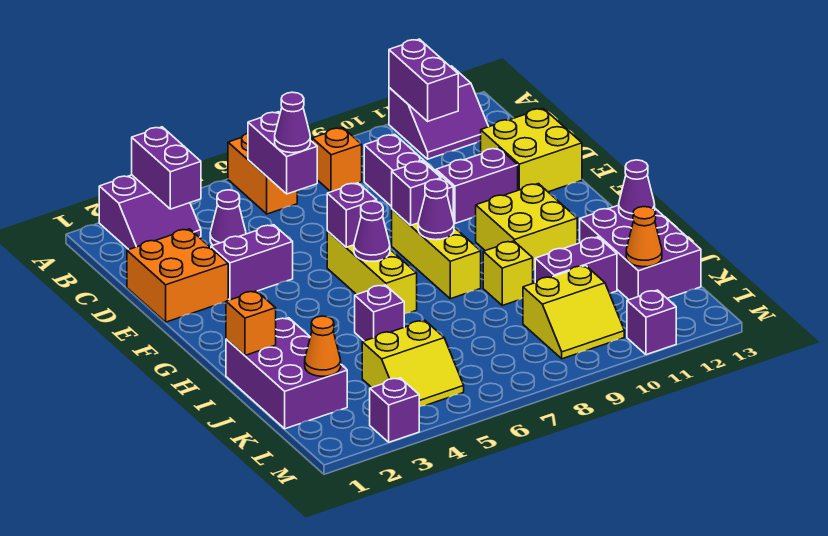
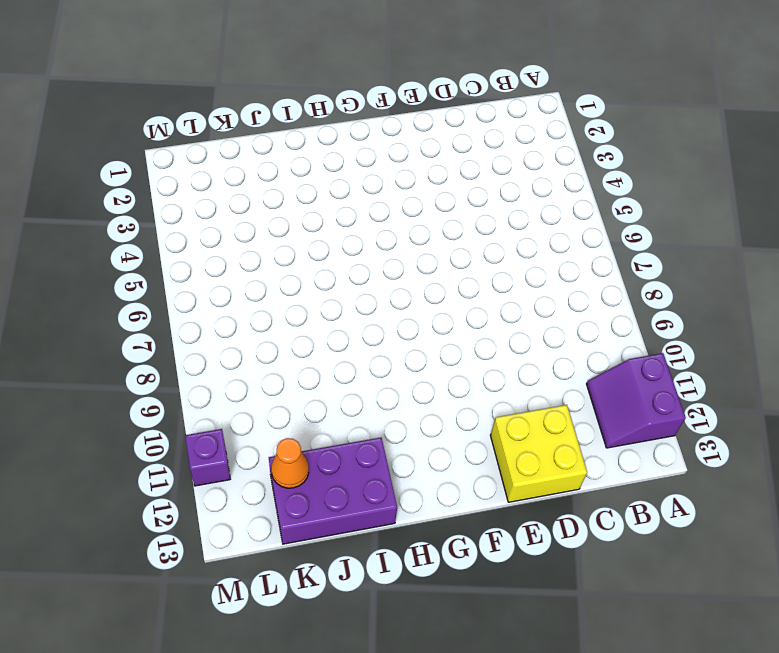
none -> purple slope A2:B3 level 1 top A
none -> orange brick A6:B6 level 1
none -> orange brick B8 level 1
none -> purple cone C4 level 1

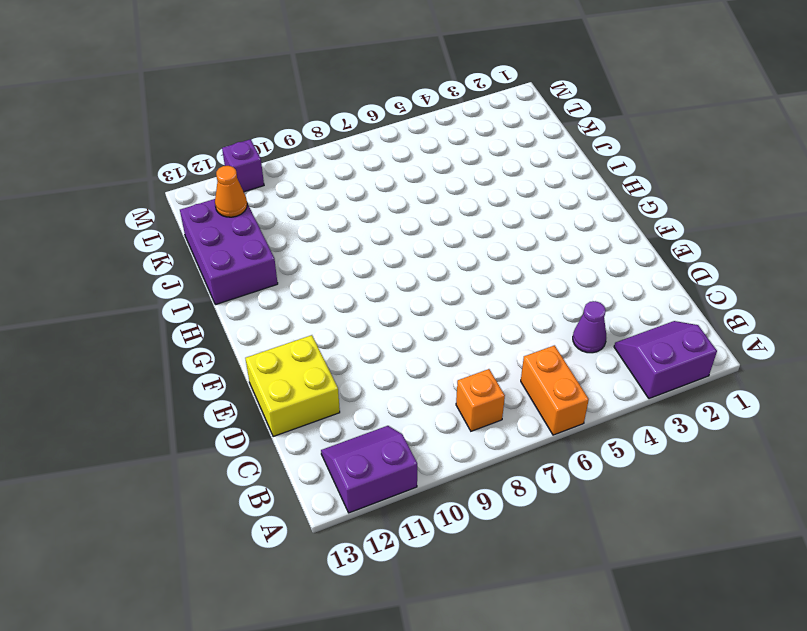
none -> purple brick C9:E9 level 1
none -> orange brick D1:E2 level 1
none -> purple brick E3:E4 level 1
none -> purple brick E10:E11 level 1

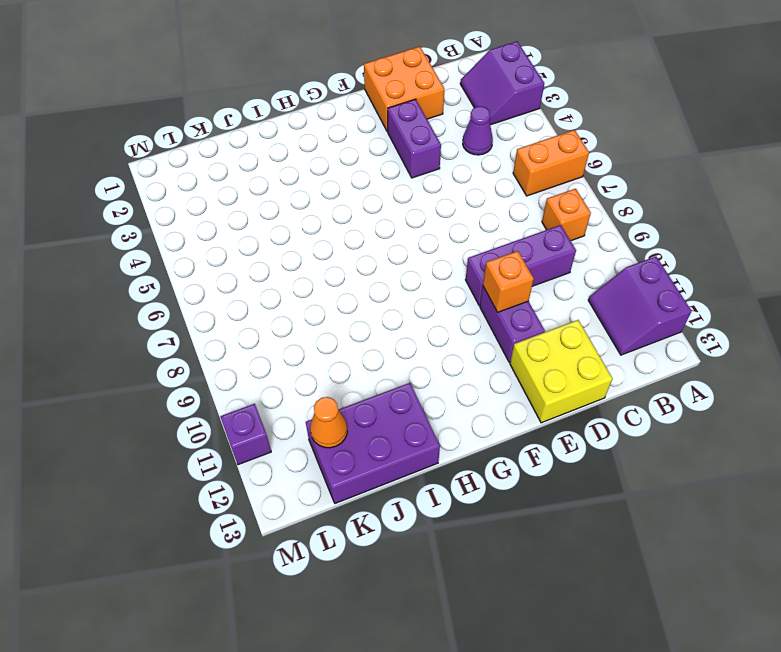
orange brick E10 level 2 -> orange brick I1 level 2
none -> yellow brick F6:H6 level 1
none -> yellow brick F8:H8 level 1
none -> yellow brick G10:H11 level 1
none -> purple brick I1:K2 level 1

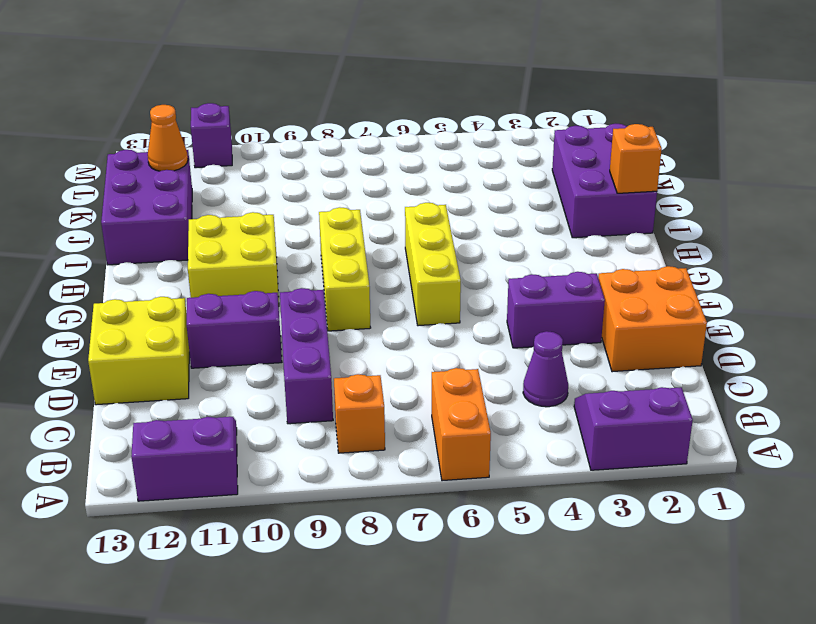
none -> purple brick I5 level 1
none -> yellow brick I9 level 1
none -> purple brick J10:J11 level 1
none -> yellow slope K4:L5 level 1 top K

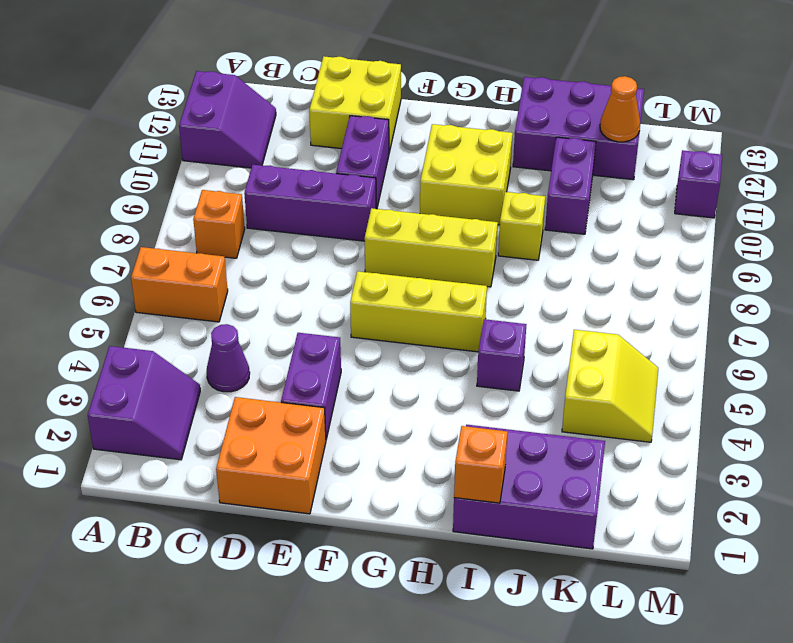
none -> yellow slope K9:L10 level 1 top K
none -> purple brick M3 level 1
none -> purple brick A3:B3 level 2
none -> purple brick A11:B11 level 2

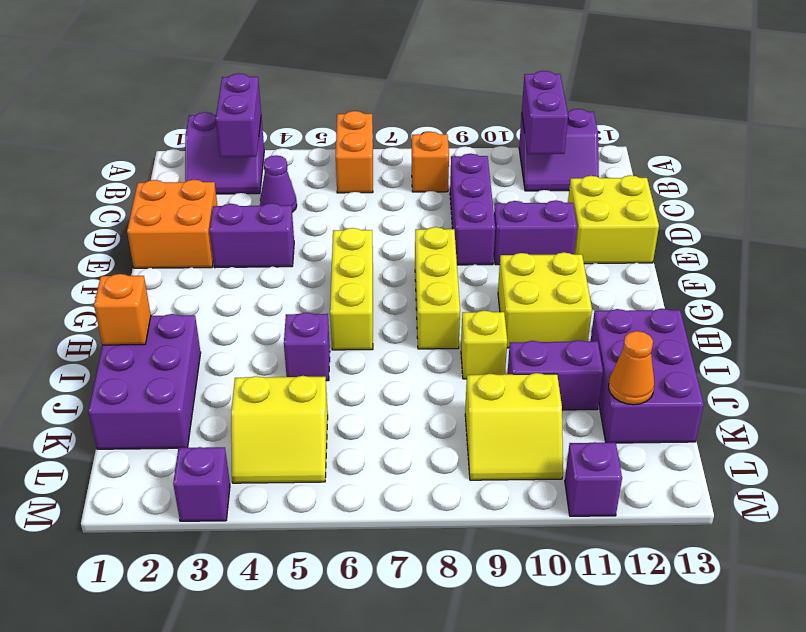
none -> purple brick B6:C6 level 2
none -> purple brick F6 level 2
none -> purple brick F8 level 2
none -> purple cone G6 level 2

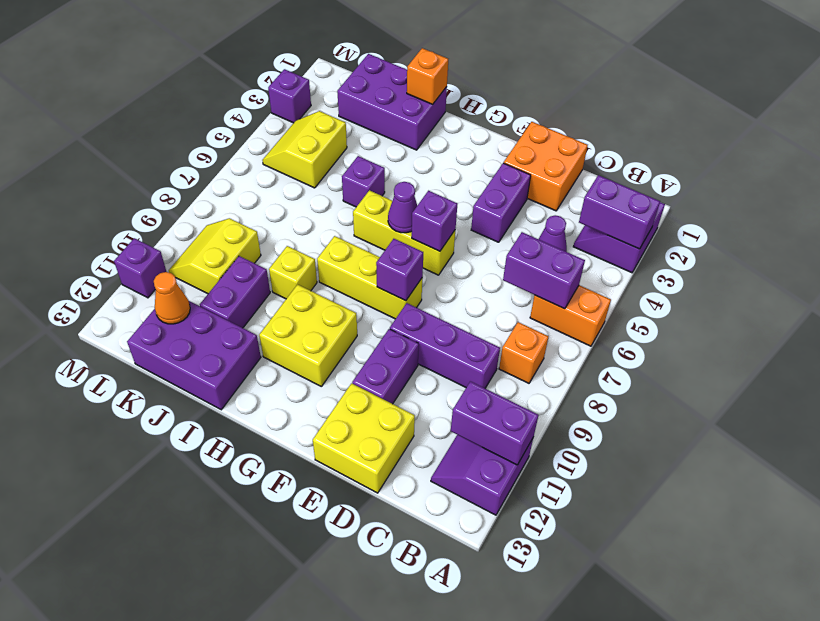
none -> purple cone G8 level 2
none -> purple cone I13 level 2
none -> orange cone K2 level 2
none -> purple cone C6 level 3

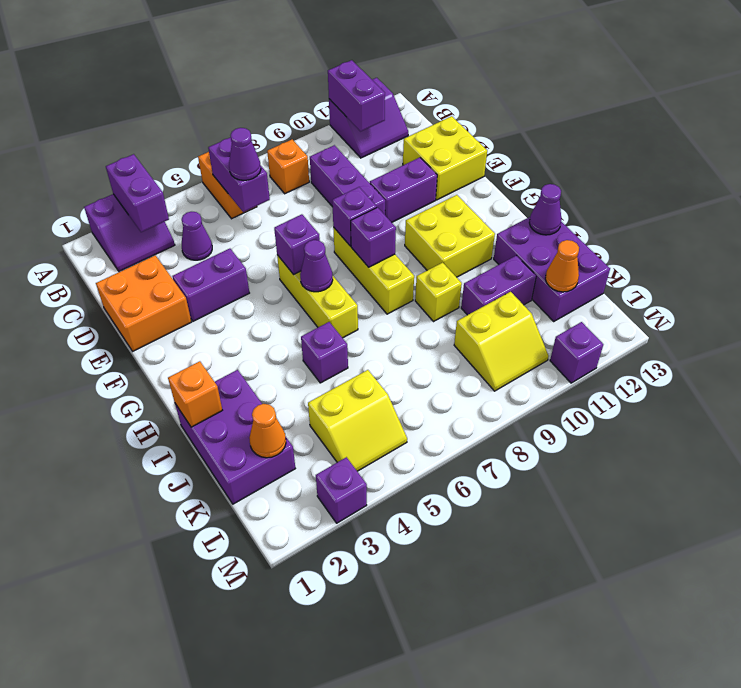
purple brick G8 level 2 -> purple cone G8 level 2

